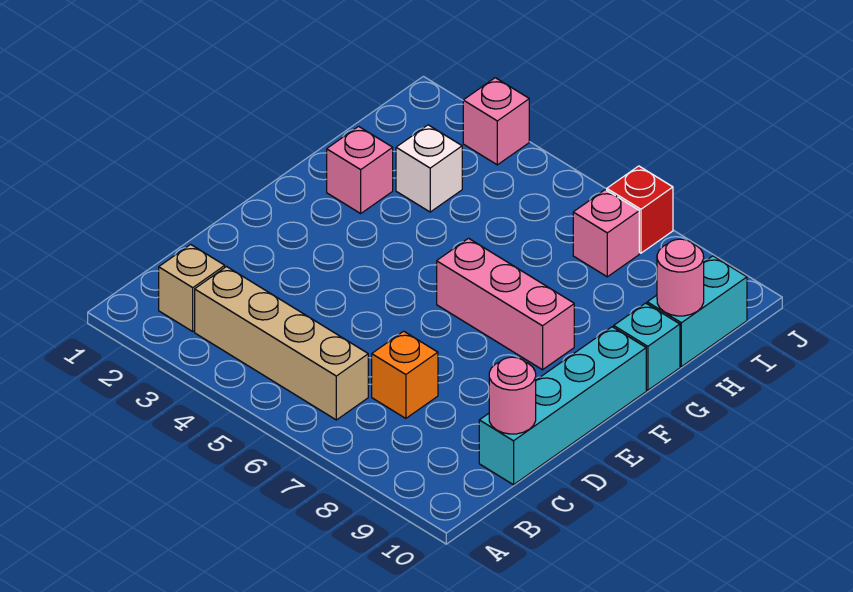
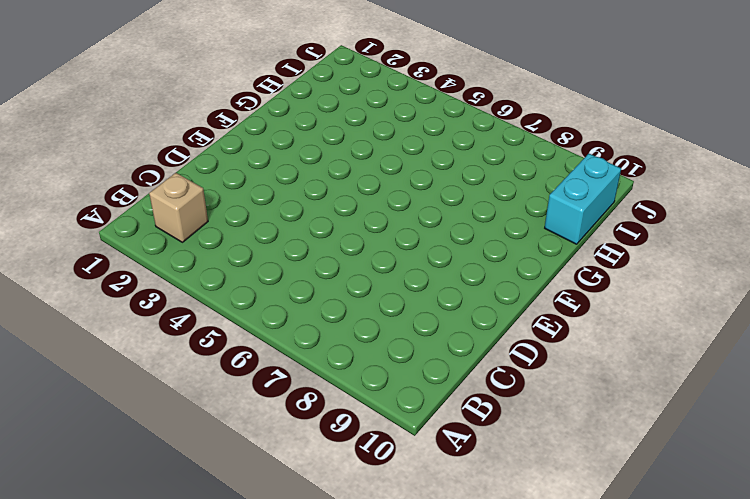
none -> tan brick B3:B6 level 1
none -> orange brick C7 level 1
none -> cyan brick C10:F10 level 1

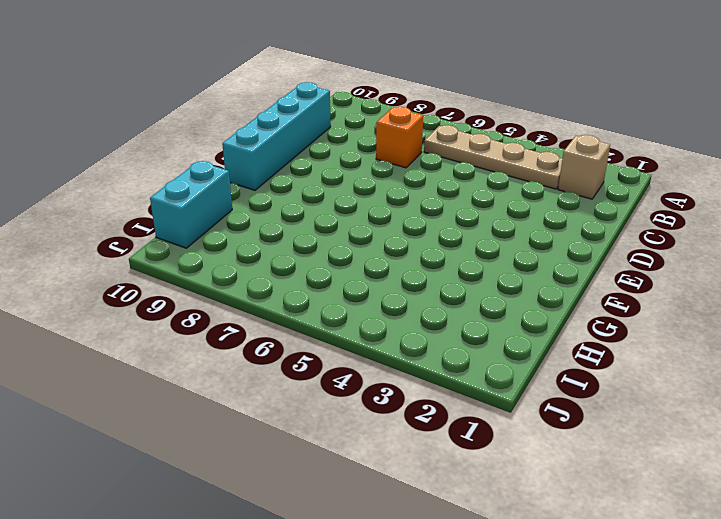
tan plate B3:B6 level 1 -> tan brick B3:B6 level 1
none -> pink brick F6:F8 level 1
none -> pink brick G2 level 1
none -> cyan brick G10 level 1

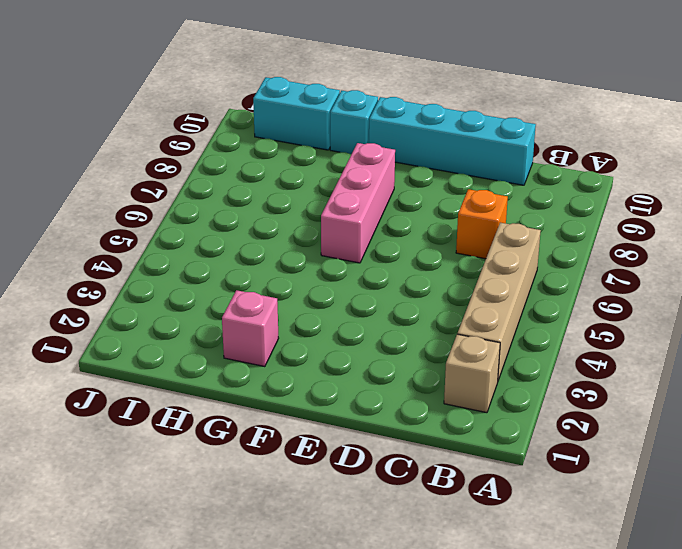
none -> white brick H3 level 1
none -> pink brick I7 level 1
none -> pink brick J3 level 1

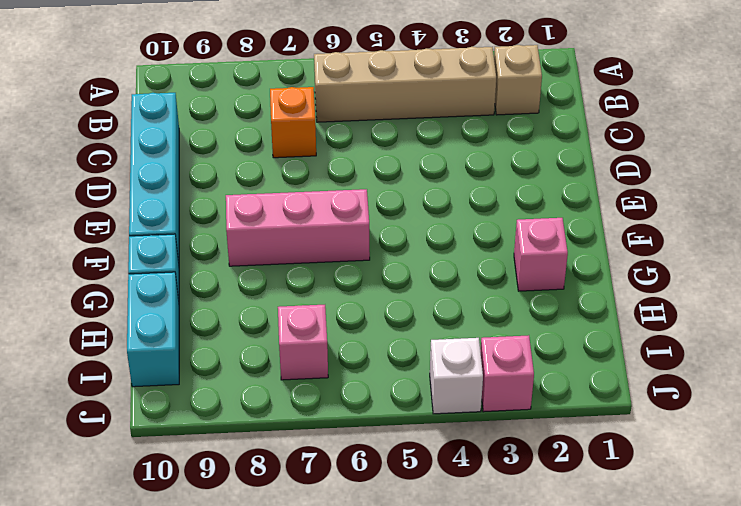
white brick J4 level 1 -> white brick H3 level 1
none -> red brick J7 level 1
none -> pink round brick C10 level 2
none -> pink round brick H10 level 2

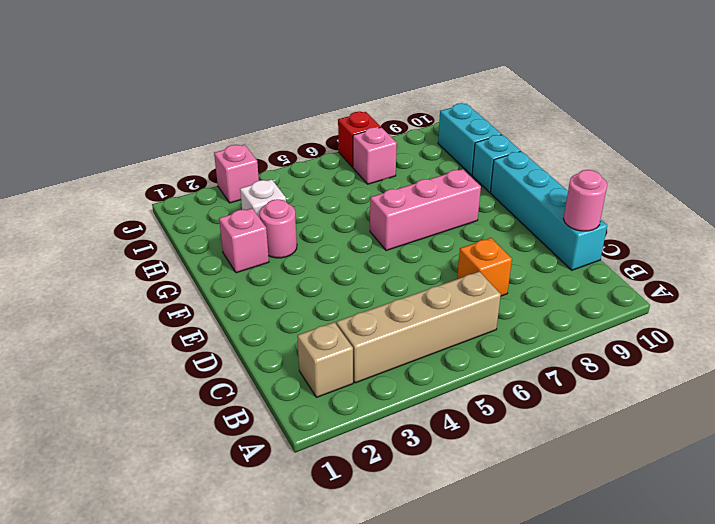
pink round brick G3 level 1 -> pink round brick H10 level 2

